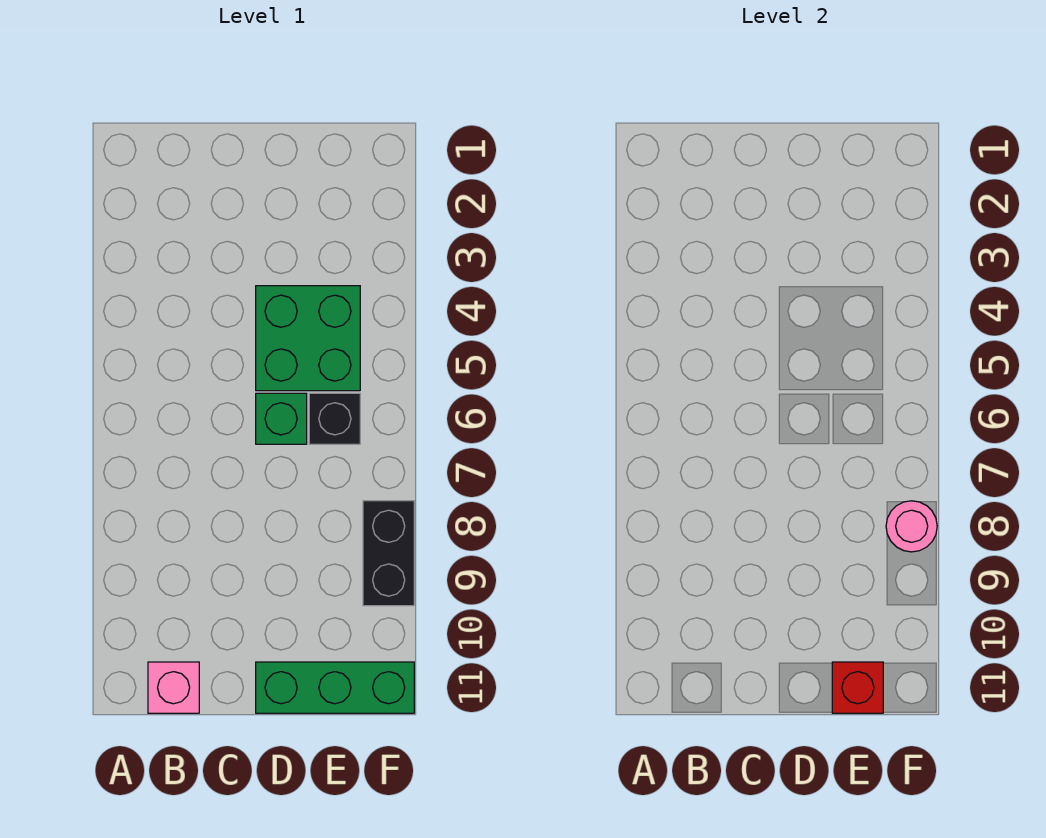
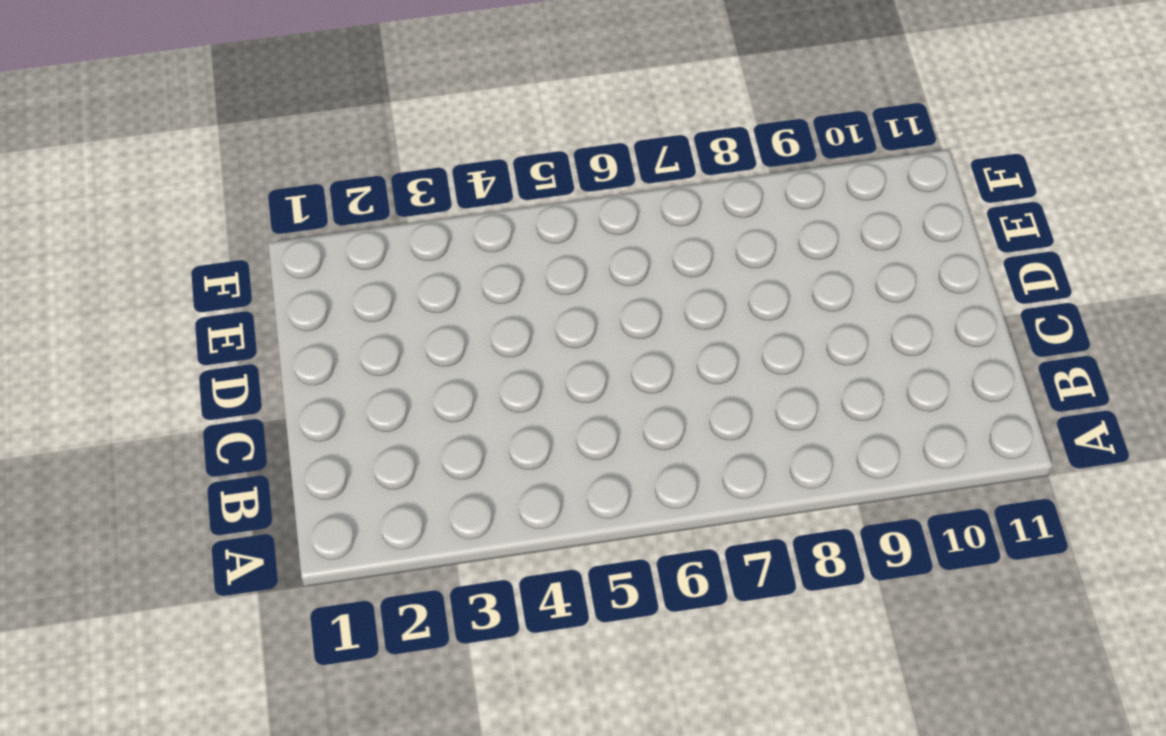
none -> pink brick B11 level 1
none -> green brick D4:E5 level 1

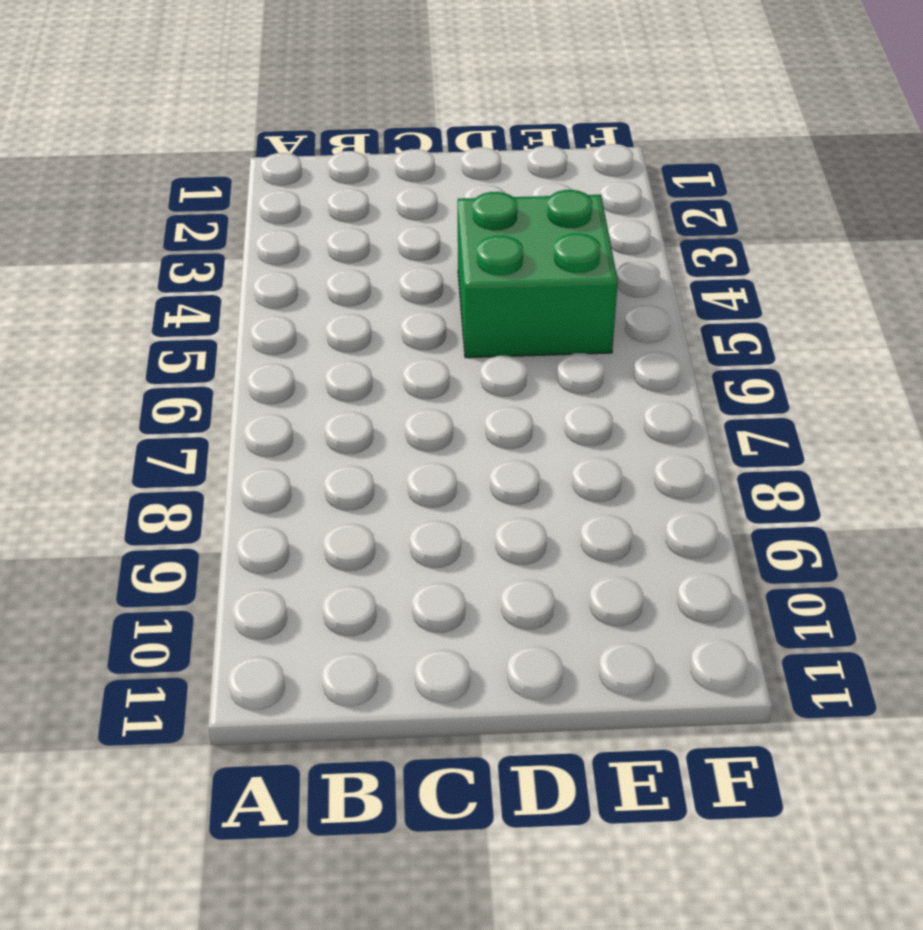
none -> pink brick B11 level 1
none -> green brick D6 level 1

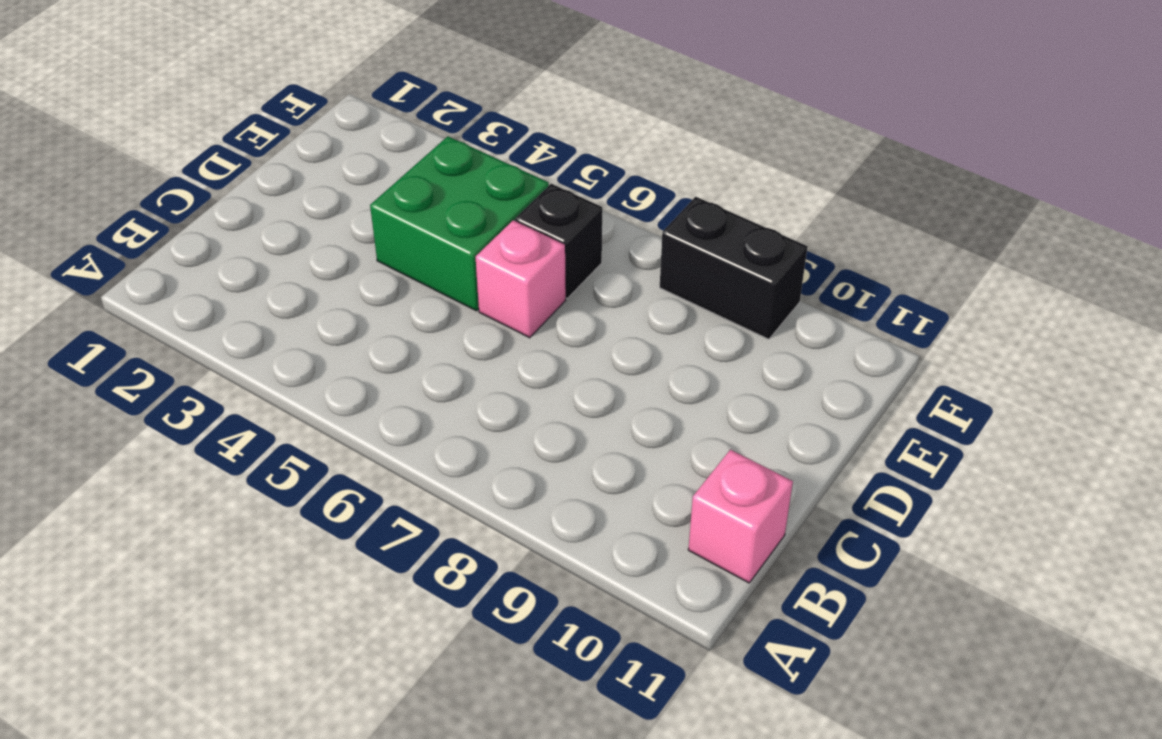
pink brick D6 level 1 -> green brick D6 level 1
none -> green brick D11:F11 level 1
none -> red brick E11 level 2

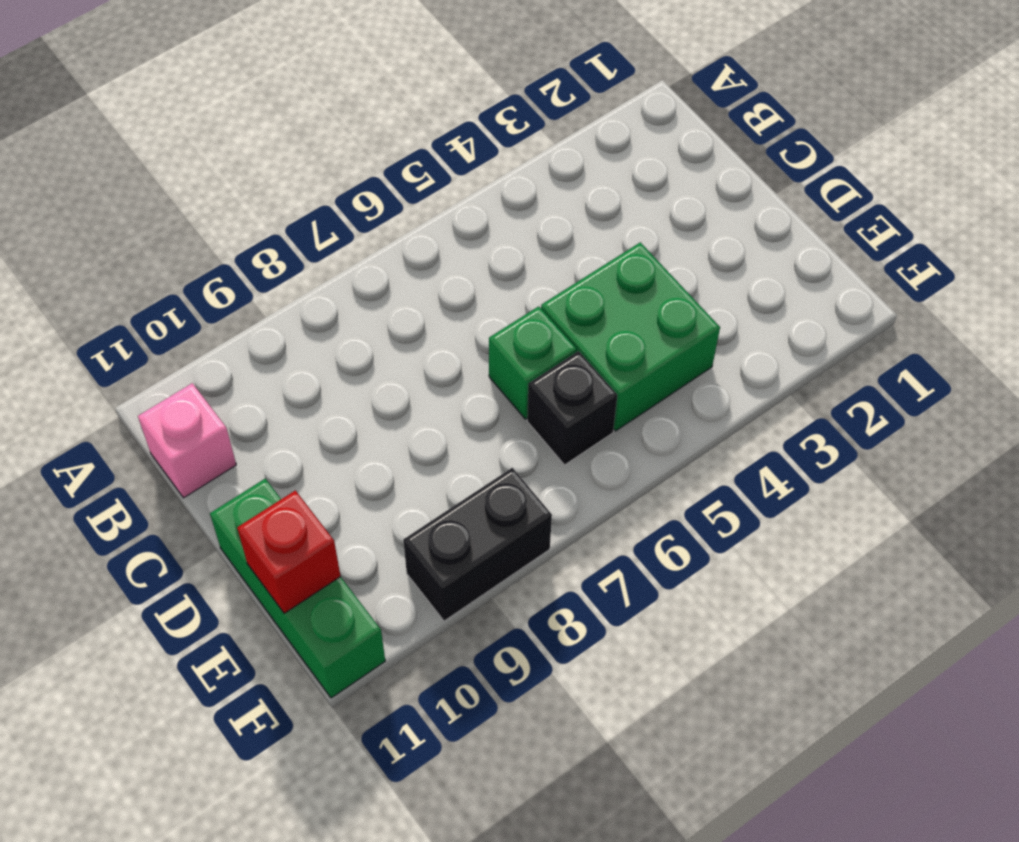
none -> pink round brick F8 level 2

